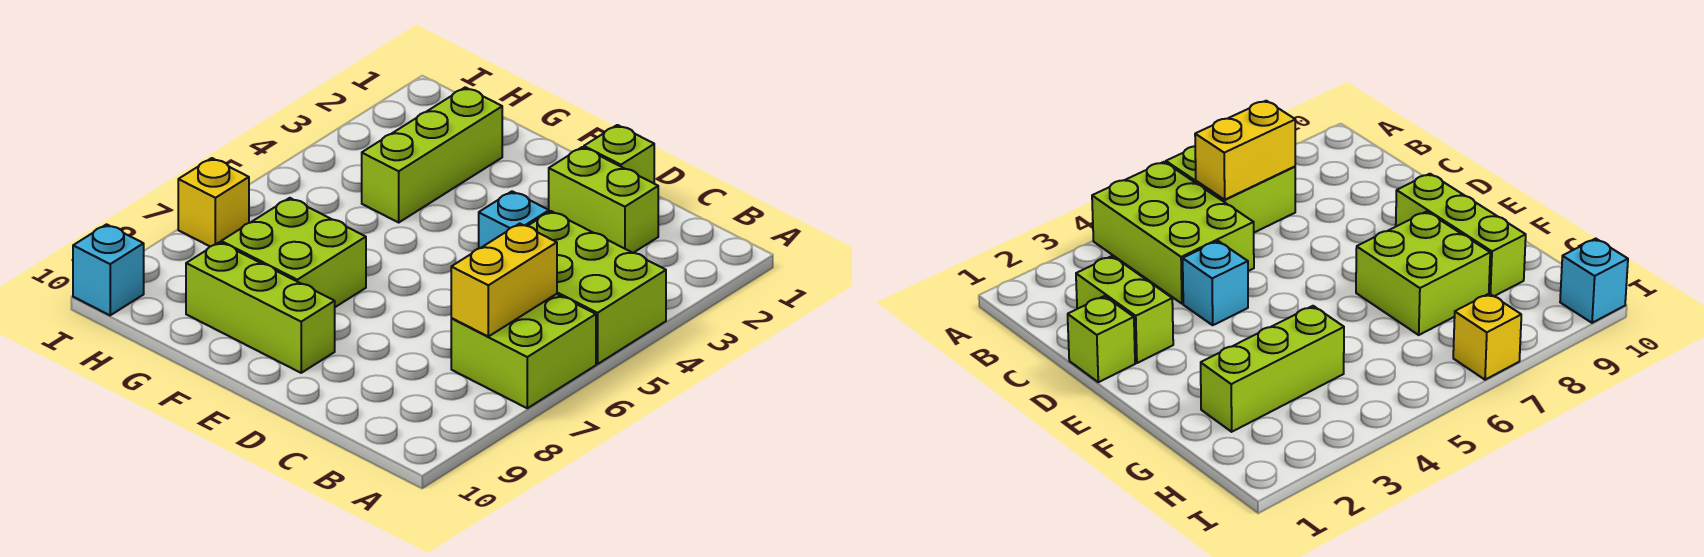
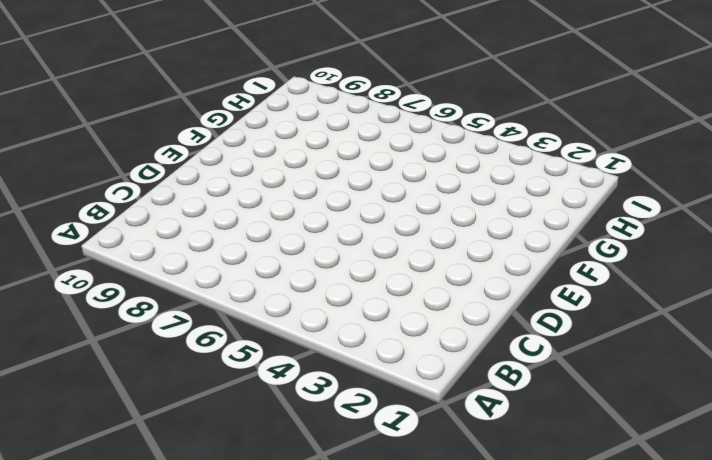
none -> lime brick A4:C5 level 1
none -> lime brick A6:B7 level 1

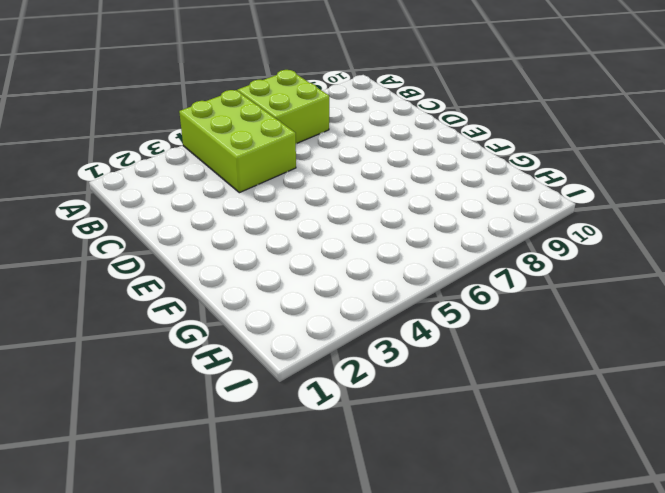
none -> lime brick C2:D2 level 1
none -> lime brick D1 level 1

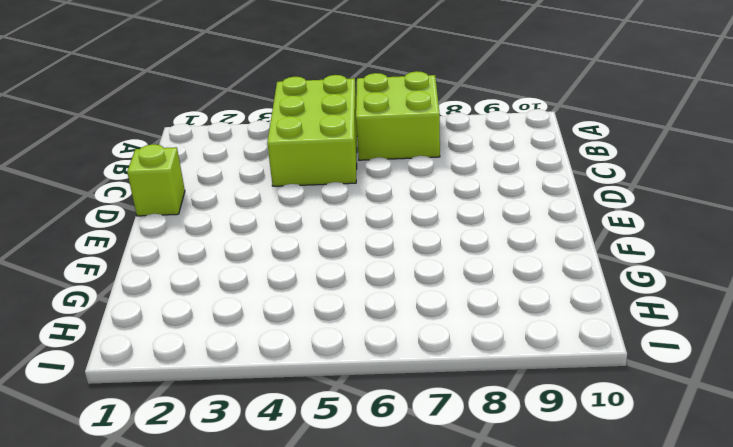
none -> lime brick C2:D2 level 1
none -> cyan brick D4 level 1

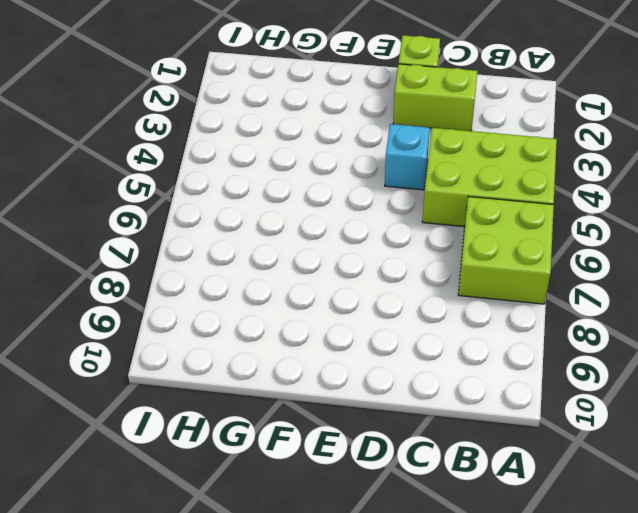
none -> lime brick E9:G9 level 1
none -> lime brick F7:G8 level 1

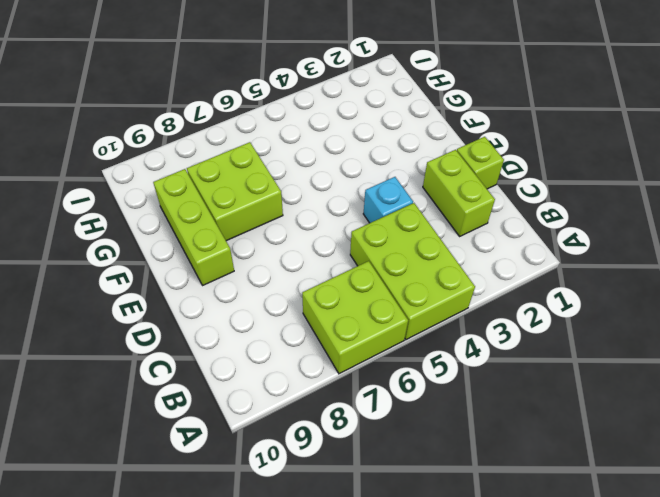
none -> lime brick G2:G4 level 1
none -> yellow brick I7 level 1

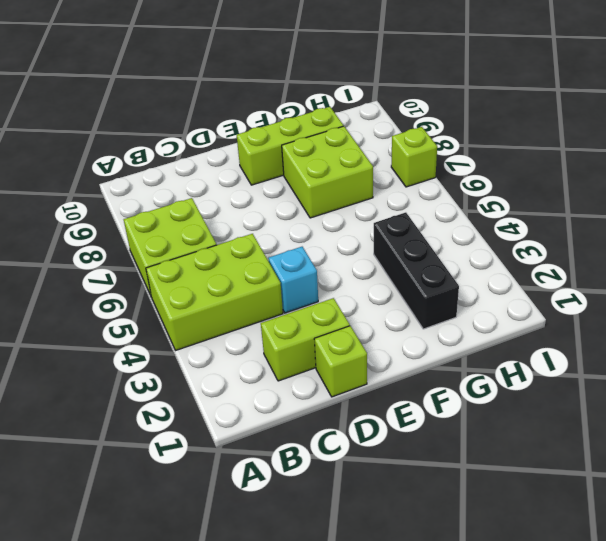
black brick G2:G4 level 1 -> lime brick G2:G4 level 1
lime brick I7 level 1 -> yellow brick I7 level 1
none -> cyan brick I10 level 1
none -> yellow brick B6:B7 level 2

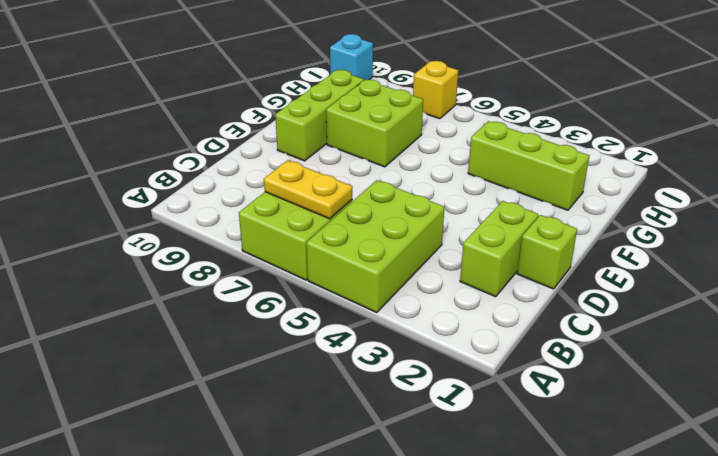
yellow plate B6:B7 level 2 -> yellow brick B6:B7 level 2
none -> cyan brick D4 level 1

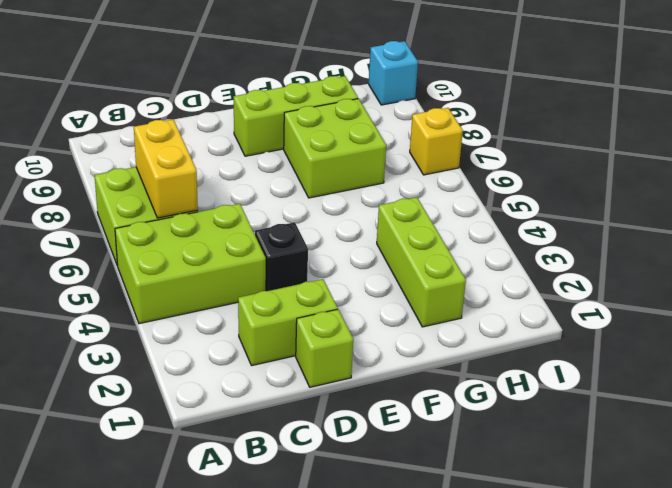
black brick D4 level 1 -> cyan brick D4 level 1

